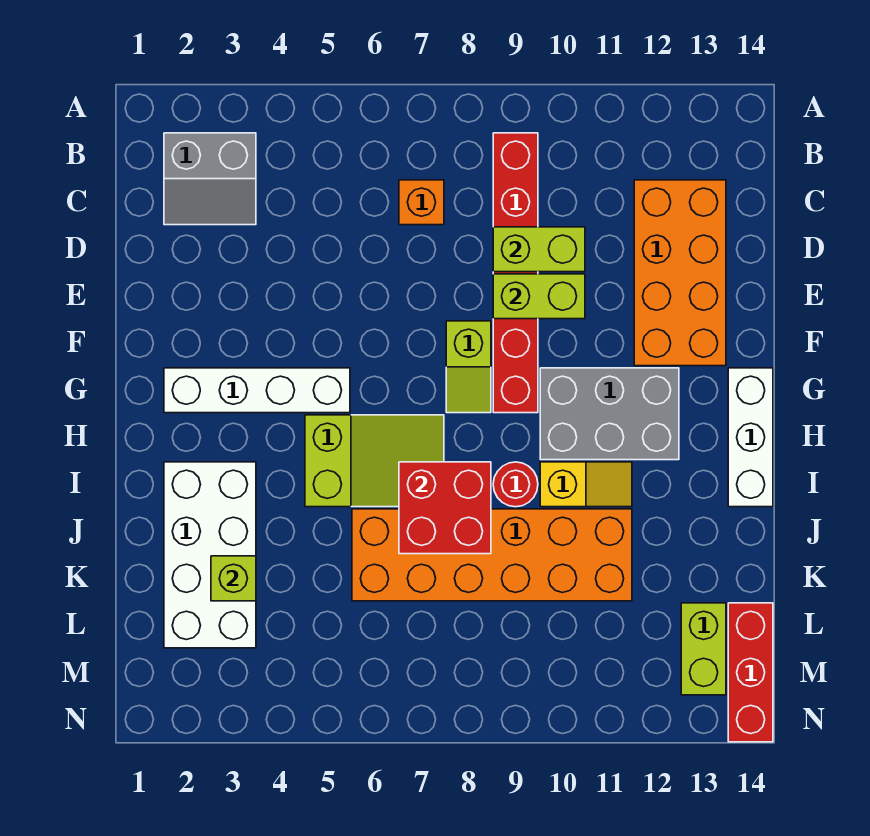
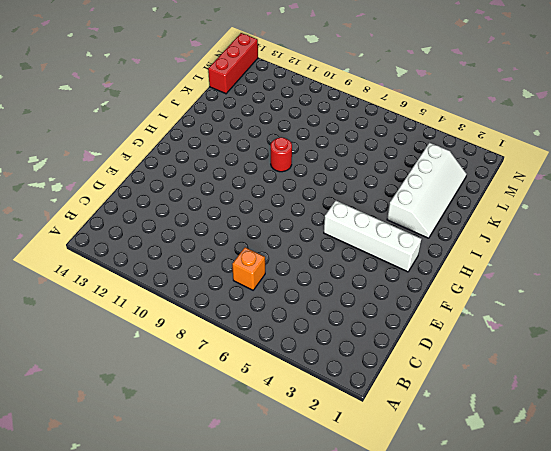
white slope I2:L3 level 1 top 3 -> white brick I2:L3 level 1
none -> grey slope B2:C3 level 1 top B
none -> red brick B9:G9 level 1
none -> orange brick C12:F13 level 1

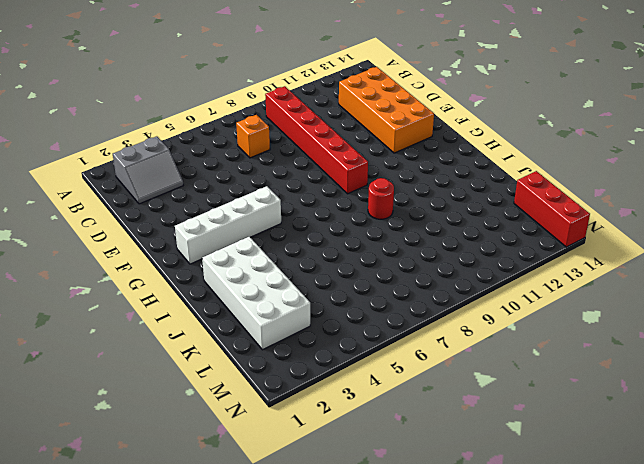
none -> lime slope F8:G8 level 1 top F
none -> grey brick G10:H12 level 1
none -> white brick G14:I14 level 1

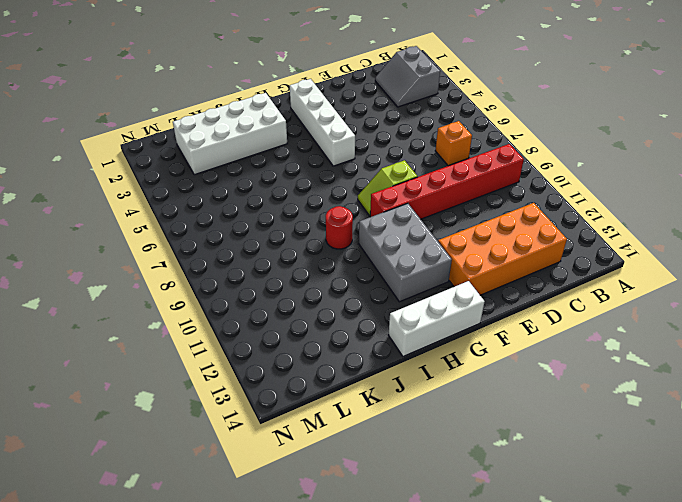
none -> lime slope H5:I7 level 1 top 5
none -> yellow slope I10:I11 level 1 top 10
none -> orange brick J6:K11 level 1

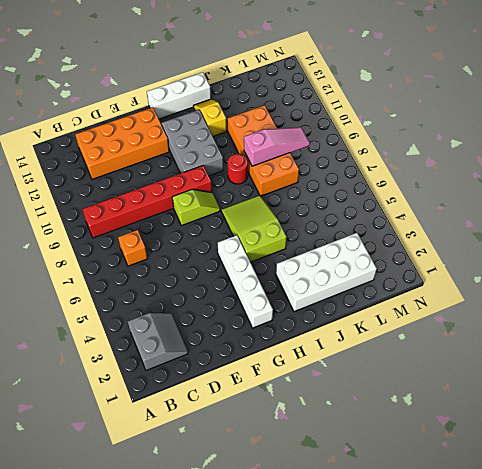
yellow slope I12:I13 level 1 top 12 -> yellow slope I10:I11 level 1 top 10
orange brick J8:K11 level 1 -> orange brick J6:K11 level 1
pink slope J9:L9 level 2 top J -> none
none -> lime brick L13:M13 level 1
none -> red brick L14:N14 level 1
none -> lime brick D9:D10 level 2

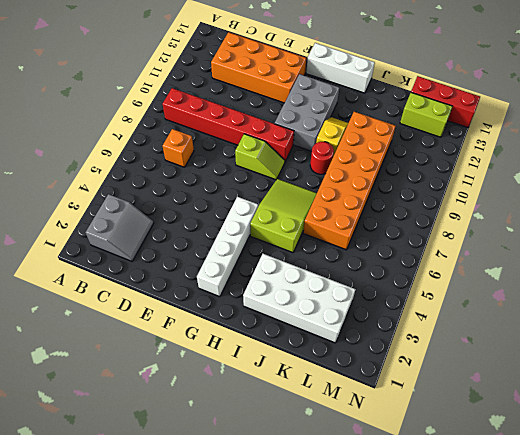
none -> lime brick D9:D10 level 2
none -> lime brick E9:E10 level 2
none -> red brick I7:J8 level 2

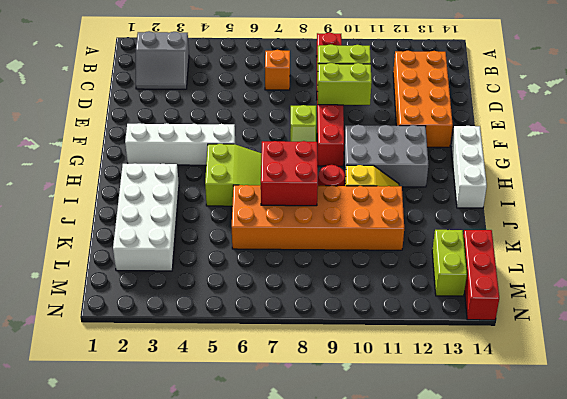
none -> lime brick K3 level 2

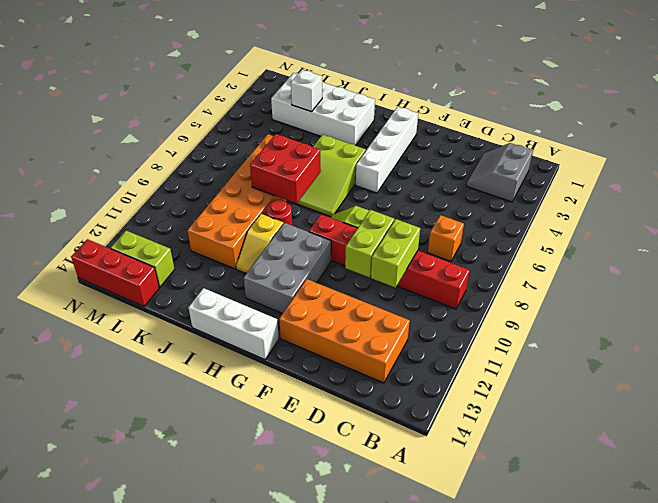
white brick K3 level 2 -> lime brick K3 level 2

